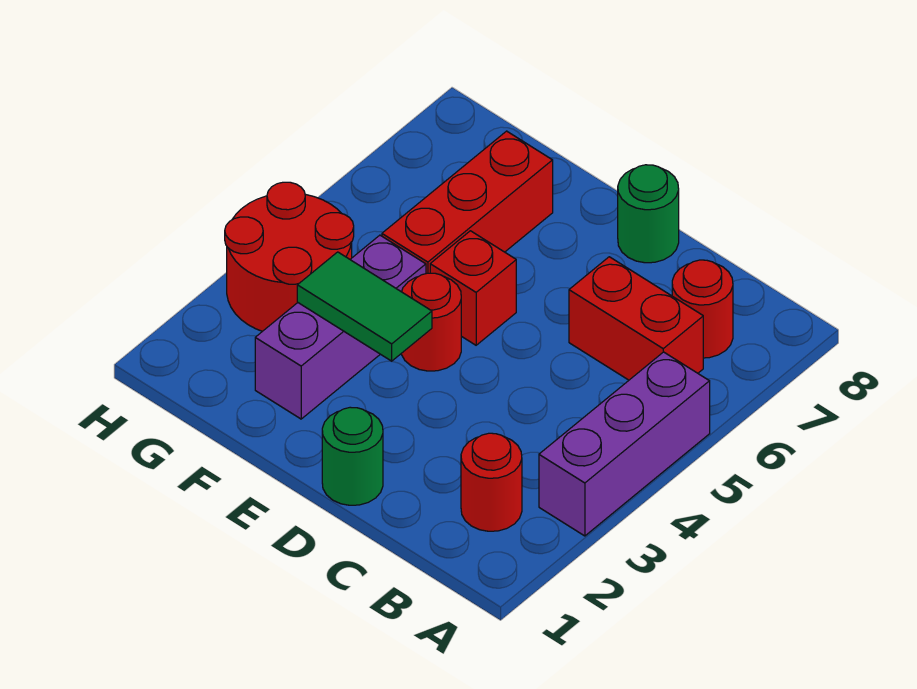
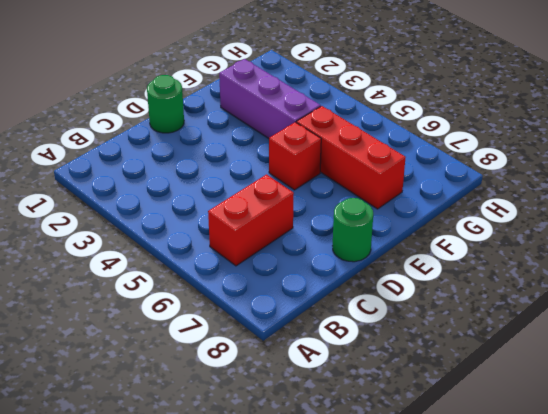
none -> purple brick A3:A5 level 1
none -> red round brick B2 level 1
none -> red round brick B7 level 1

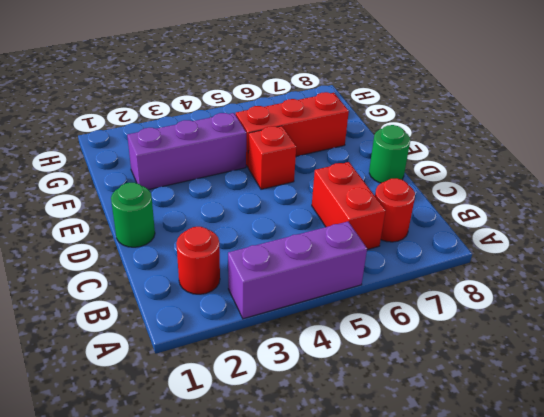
none -> red round brick E4 level 1
none -> red round brick G3:H4 level 1
none -> green tile E3:F3 level 2

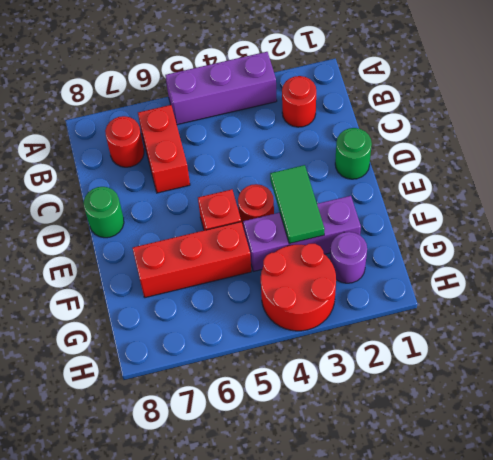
purple round brick G2 level 1 -> none

